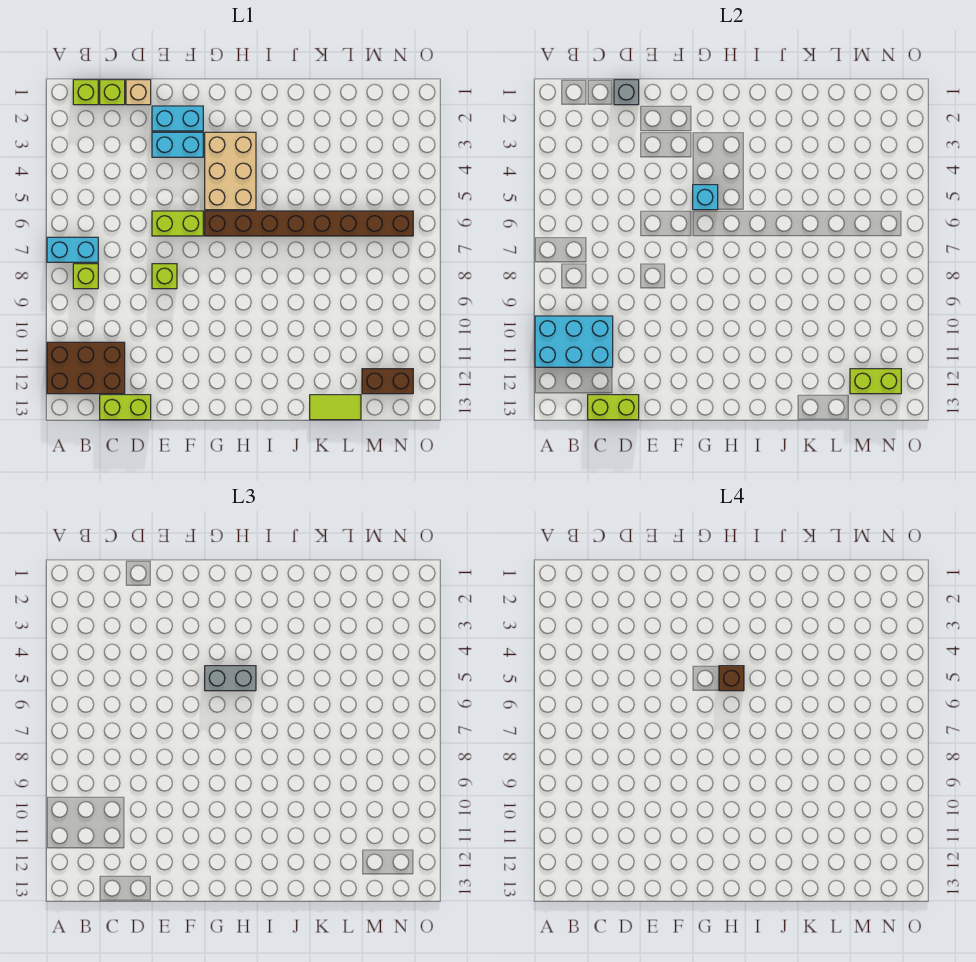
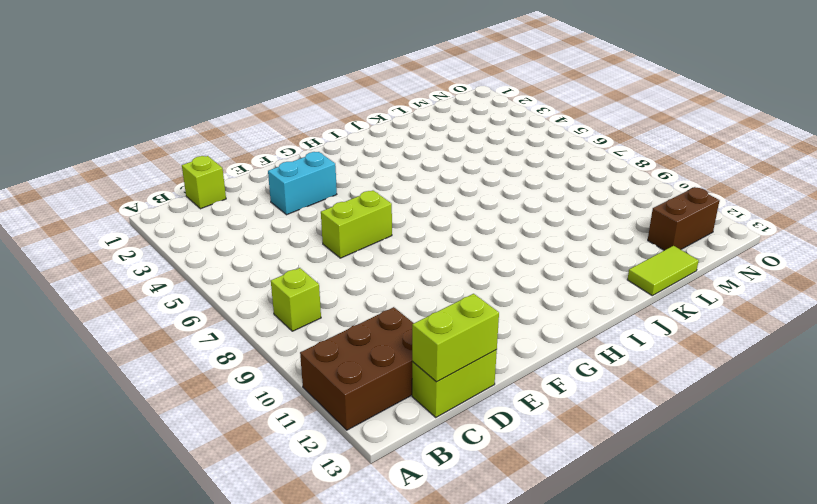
none -> cyan brick A7:B7 level 1
none -> lime brick B1 level 1
none -> tan brick D1 level 1

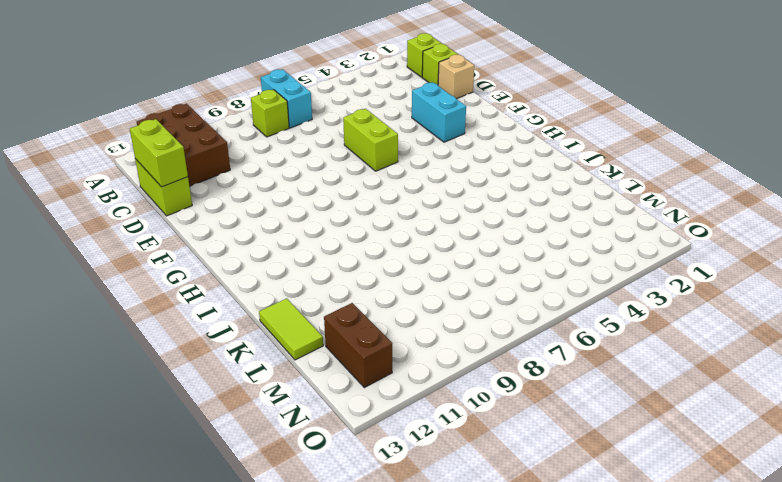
none -> cyan brick E2:F2 level 1
none -> lime brick E8 level 1
none -> tan brick G3:H5 level 1

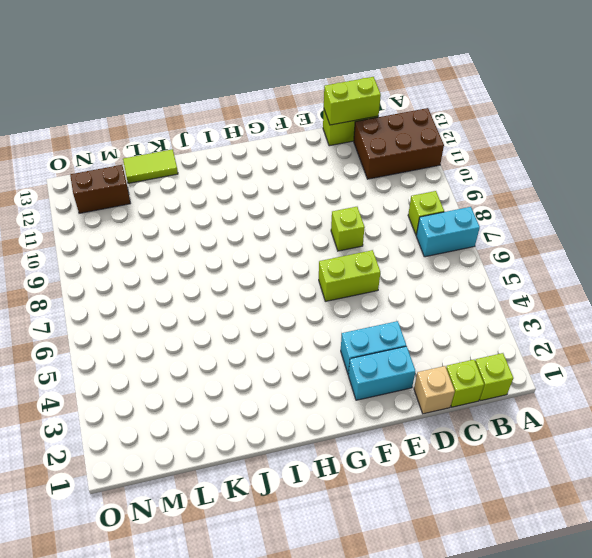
none -> tan brick G3:H5 level 1
none -> brown brick G6:N6 level 1
none -> cyan brick A10:C11 level 2

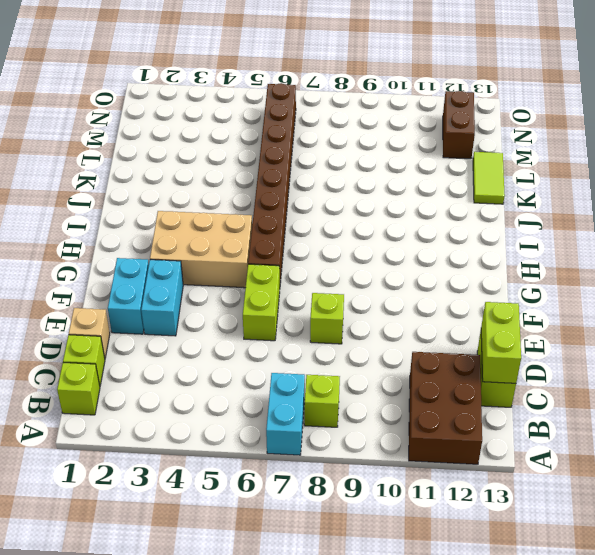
none -> cyan brick A10:C11 level 2
none -> grey brick D1 level 2
none -> cyan brick G5 level 2

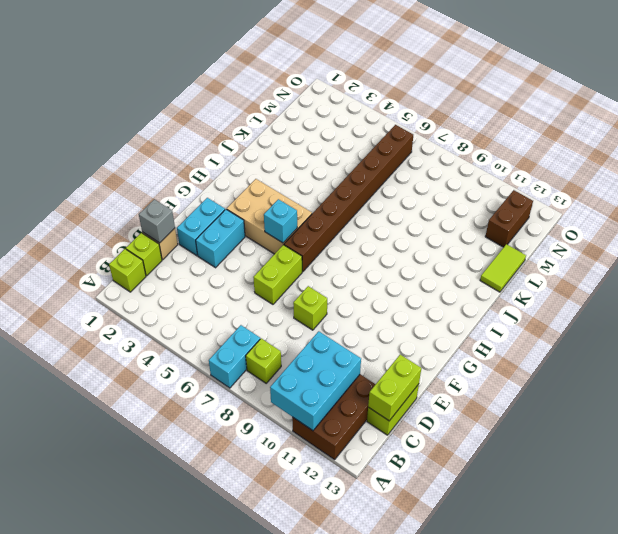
none -> lime brick M12:N12 level 2
none -> grey brick G5:H5 level 3
none -> brown brick H5 level 4

